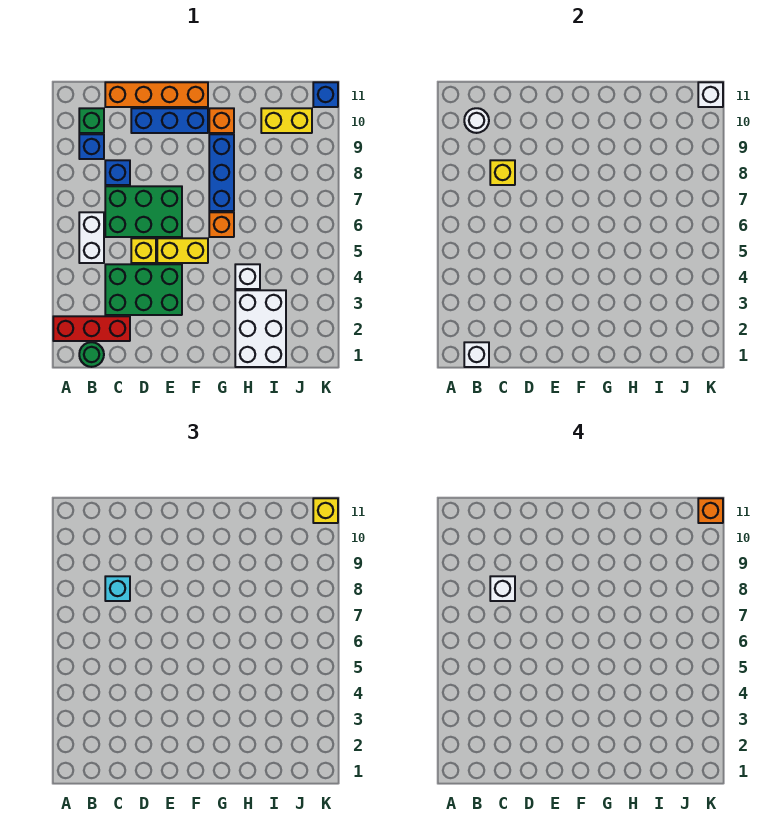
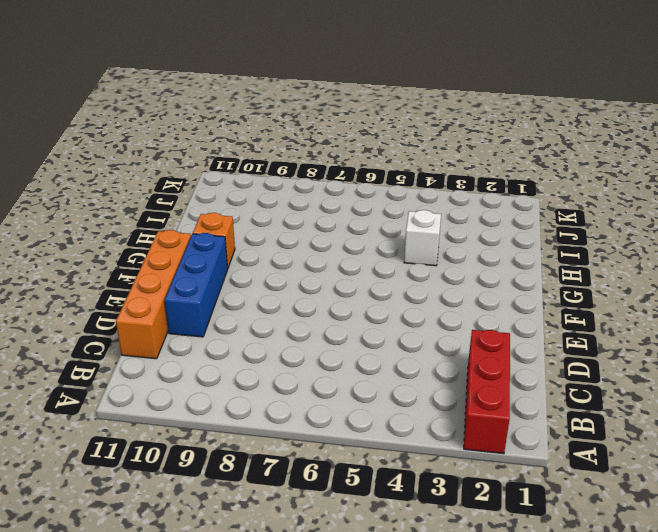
none -> green round brick B1 level 1
none -> white brick B5:B6 level 1
none -> blue brick B9 level 1

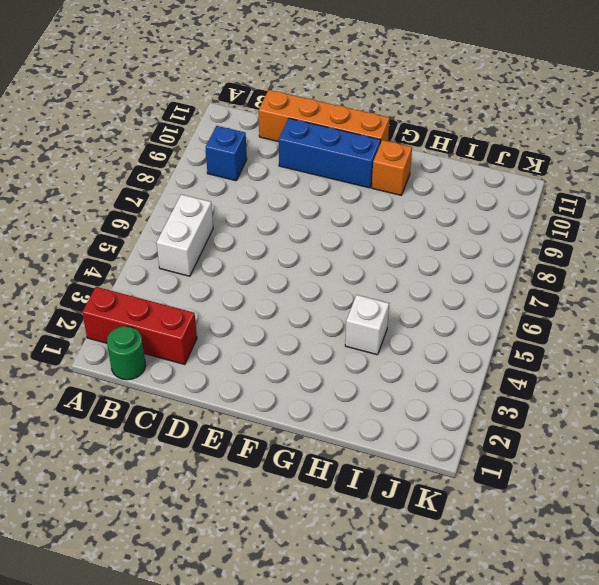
none -> green brick B10 level 1
none -> green brick C3:E4 level 1
none -> green brick C6:E7 level 1

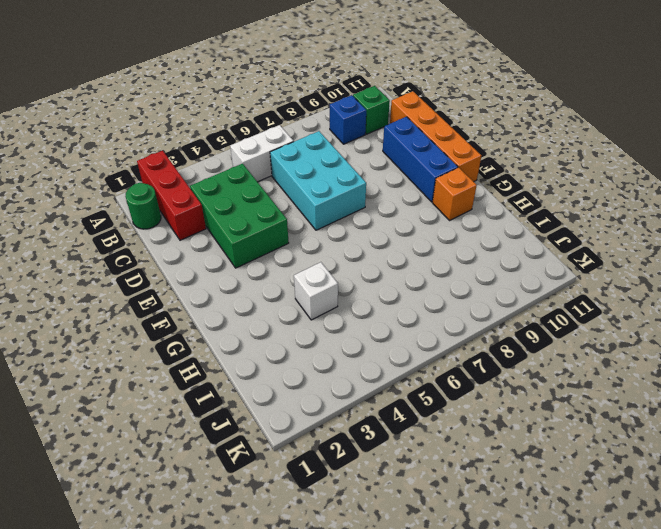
cyan brick C6:E7 level 1 -> green brick C6:E7 level 1
none -> blue brick C8 level 1
none -> yellow brick D5 level 1
none -> yellow brick E5:F5 level 1

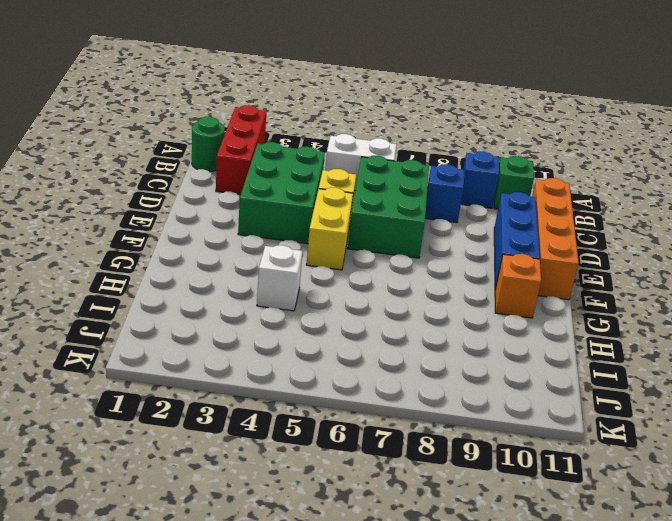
none -> orange brick G6 level 1
none -> blue brick G7:G9 level 1
none -> white brick H1:I3 level 1

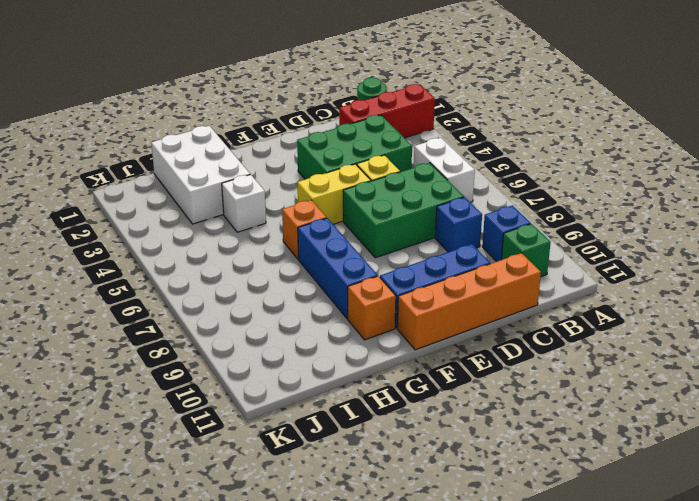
none -> yellow brick I10:J10 level 1
none -> blue brick K11 level 1
none -> white brick B1 level 2

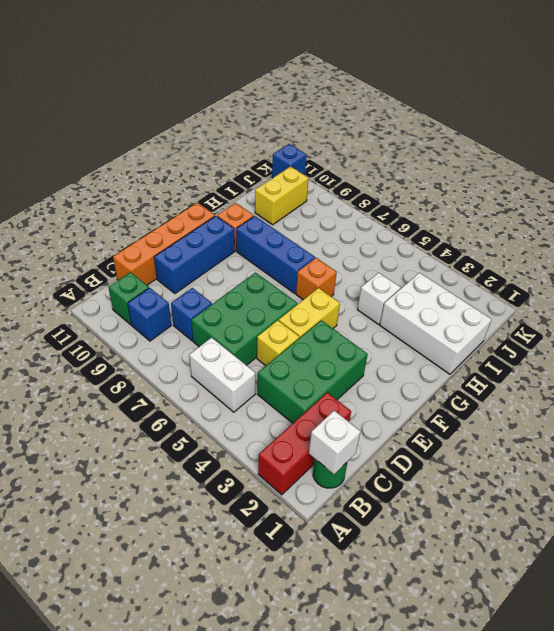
none -> white round brick B10 level 2
none -> yellow brick C8 level 2
none -> white brick K11 level 2

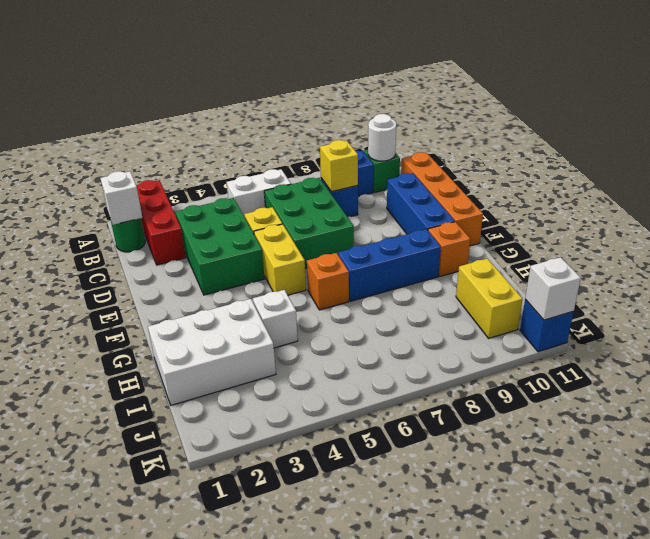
none -> cyan brick C8 level 3
none -> yellow brick K11 level 3
none -> white brick C8 level 4

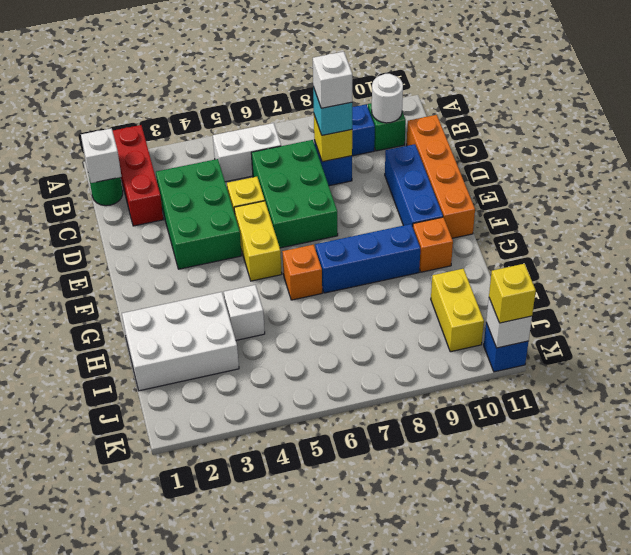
none -> orange brick K11 level 4

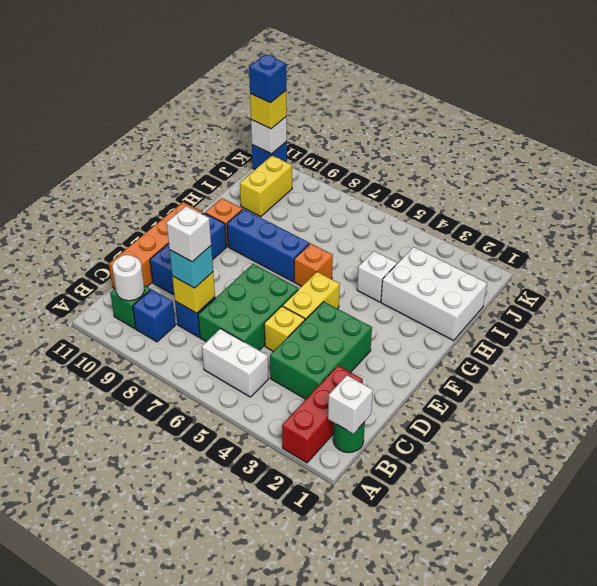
blue brick K11 level 4 -> orange brick K11 level 4

